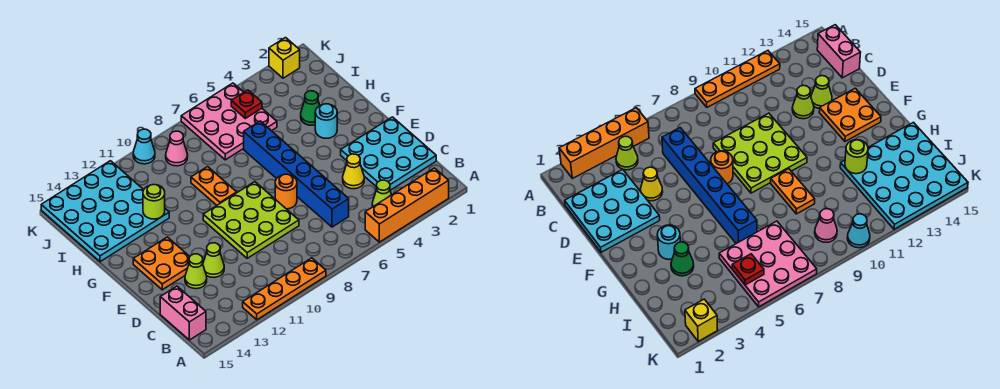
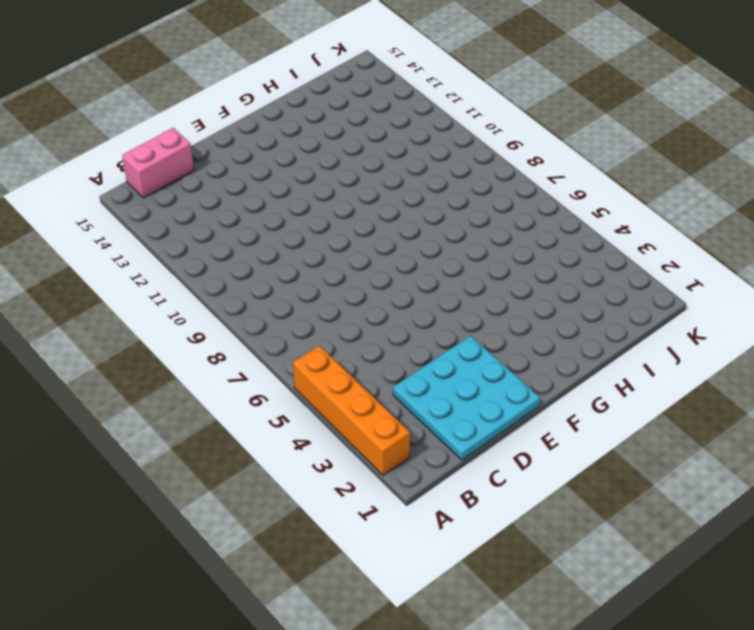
none -> orange plate A9:A12 level 1
none -> lime cone B4 level 1
none -> blue brick C6:H6 level 1

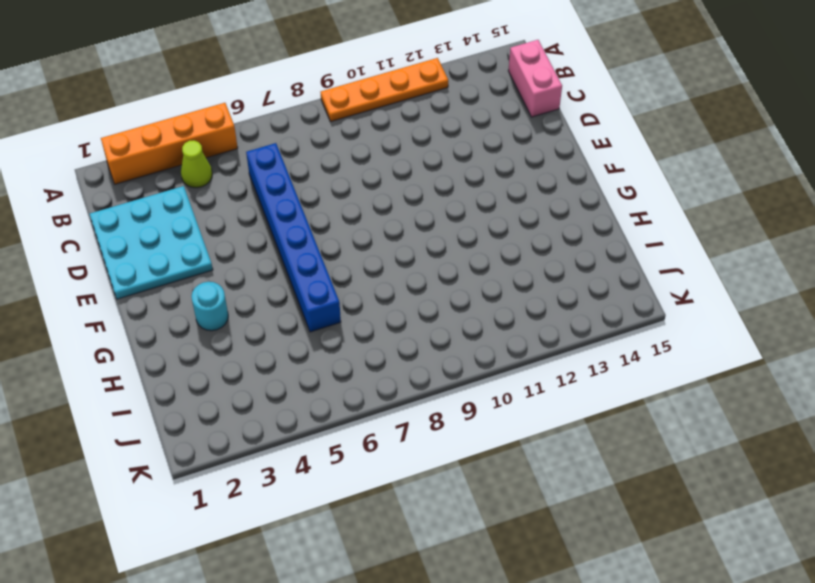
none -> yellow cone D4 level 1
none -> lime plate D8:F10 level 1
none -> lime cone D12 level 1

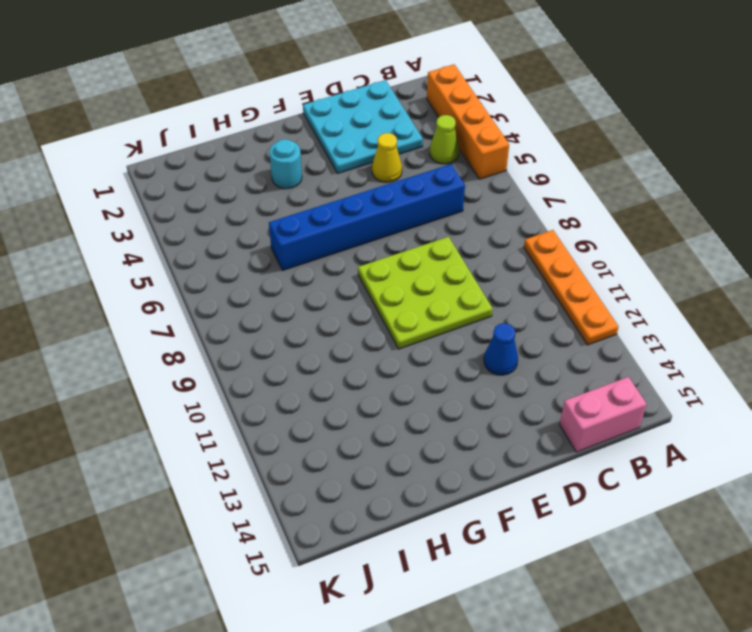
blue cone D12 level 1 -> lime cone D12 level 1
none -> lime cone D13 level 1
none -> orange round brick E7 level 1
none -> orange plate E13:F14 level 1

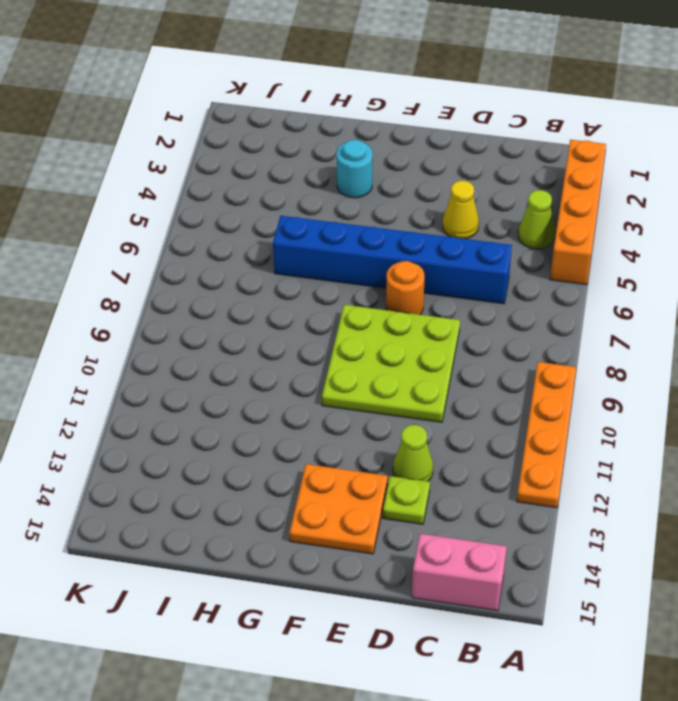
lime plate D13 level 1 -> lime cone D13 level 1
none -> cyan plate C1:E3 level 1
none -> orange plate G9:H9 level 1
none -> green cone H3 level 1

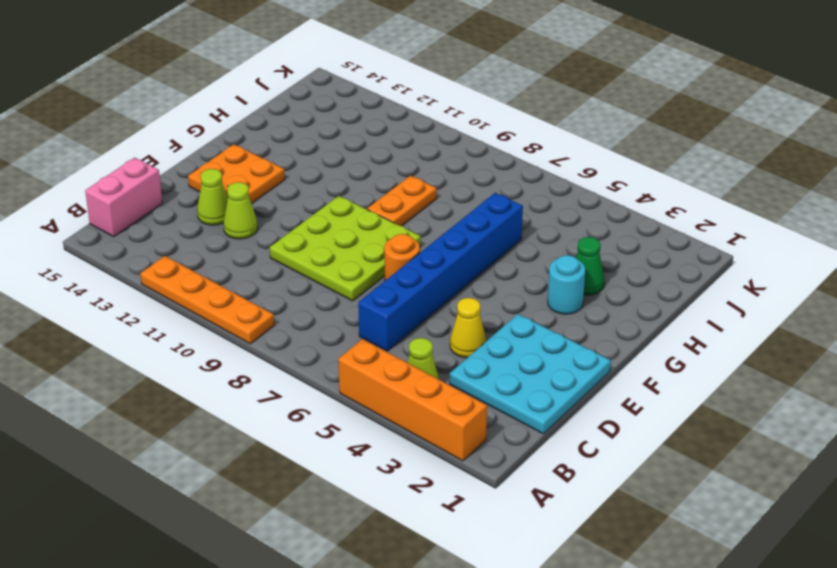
none -> cyan plate H12:K15 level 1
none -> pink plate I5:K7 level 1
none -> pink cone J9 level 1

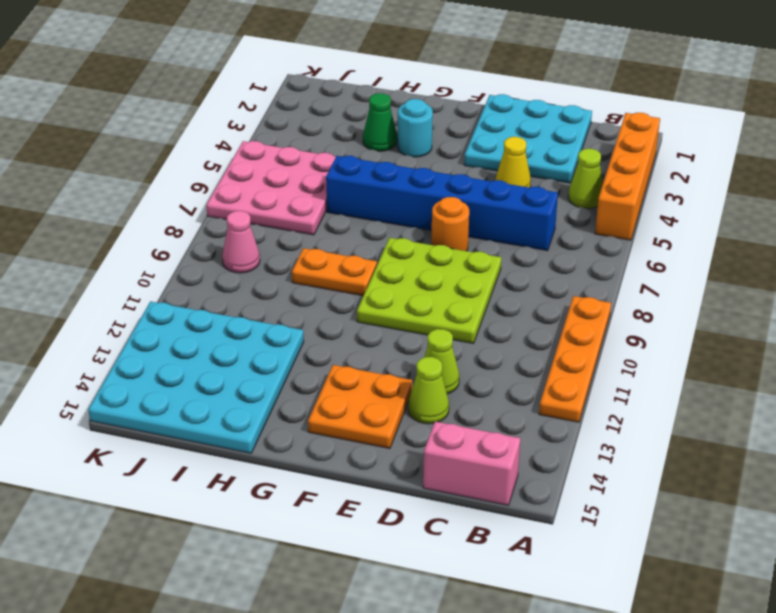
none -> yellow brick K2 level 1
none -> cyan cone K10 level 1
none -> lime round brick H12 level 2

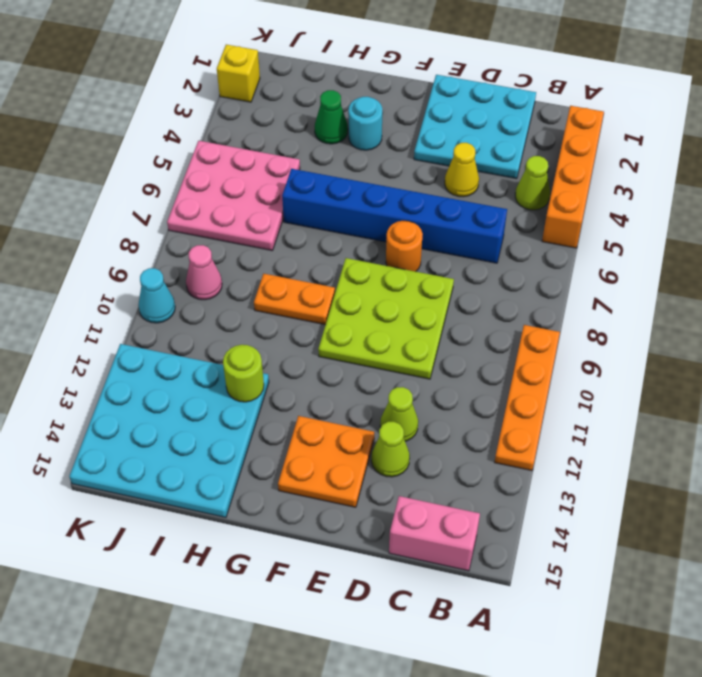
none -> red plate J5 level 2

